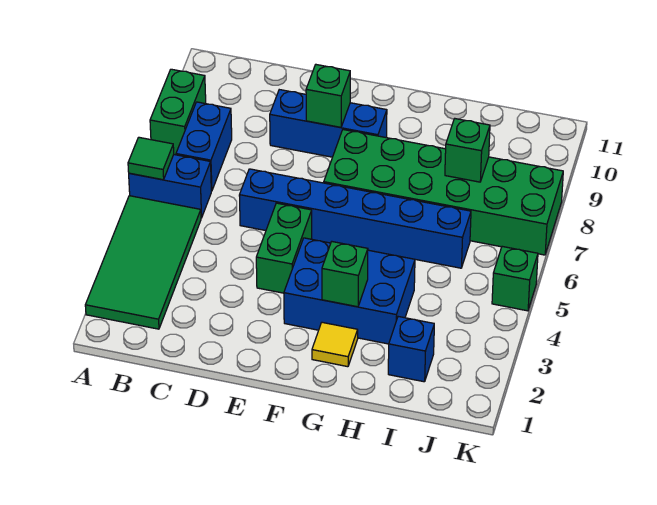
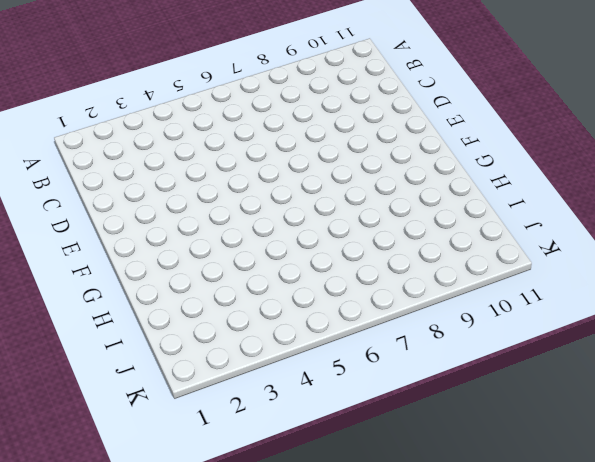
none -> green tile A2:B5 level 1
none -> blue brick A6:B6 level 1
none -> green brick A8:A9 level 1

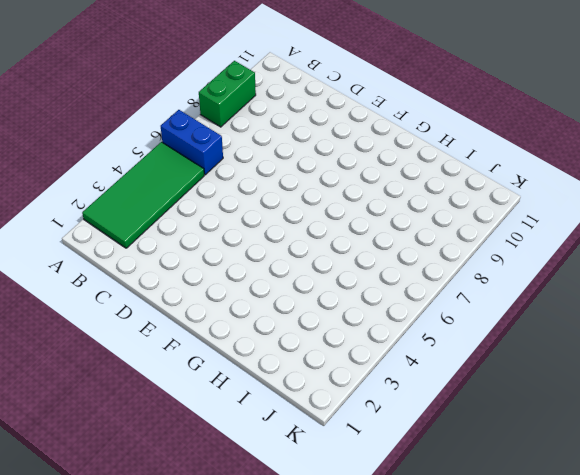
none -> blue brick B7:B8 level 1
none -> blue brick D6:I6 level 1
none -> blue brick D9:F9 level 1

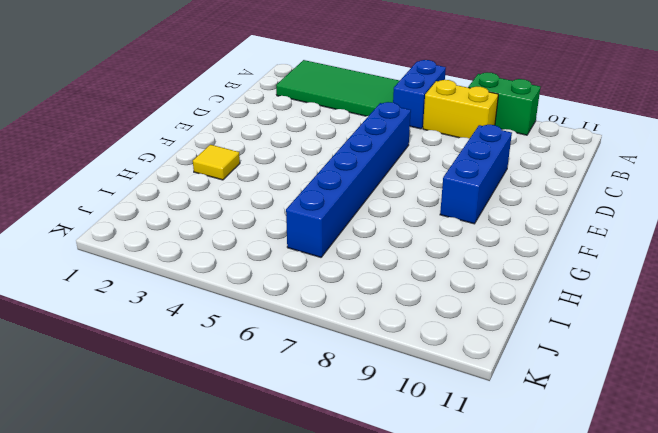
yellow brick B7:B8 level 1 -> blue brick B7:B8 level 1
none -> green brick E4:E5 level 1
none -> blue brick F3:H4 level 1
none -> green brick F7:K8 level 1

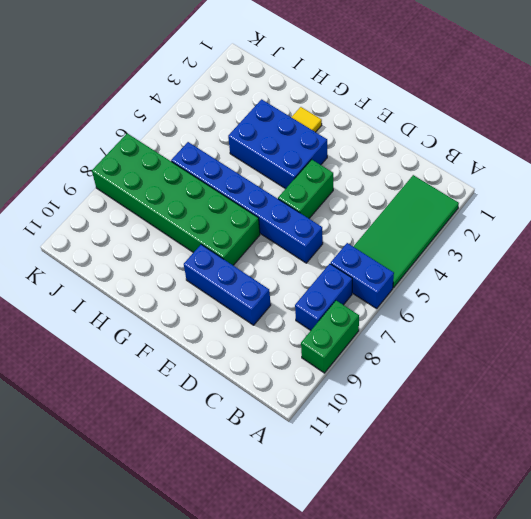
none -> blue brick I2 level 1
none -> green brick K5 level 1
none -> green tile A6 level 2

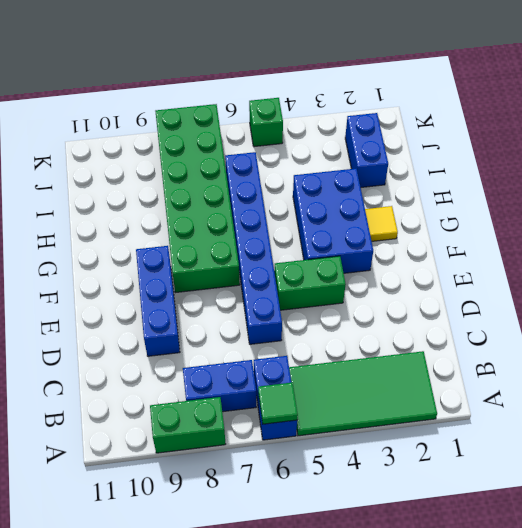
blue brick I2:J2 level 1 -> blue brick I2 level 1
none -> green brick E9 level 2
none -> green brick G3 level 2
none -> green brick I8 level 2

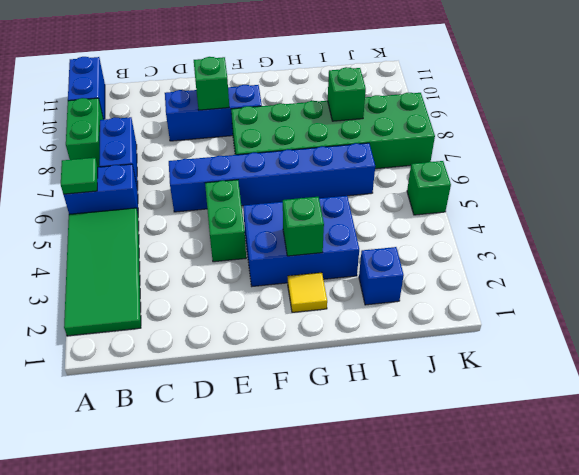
blue brick A10:A11 level 1 -> none

